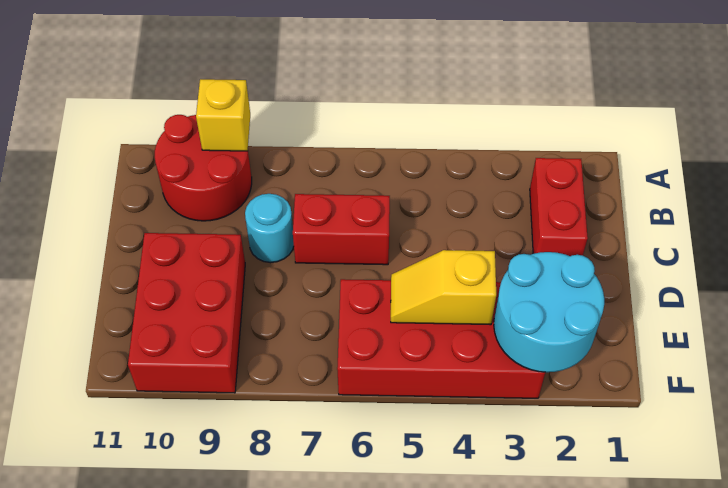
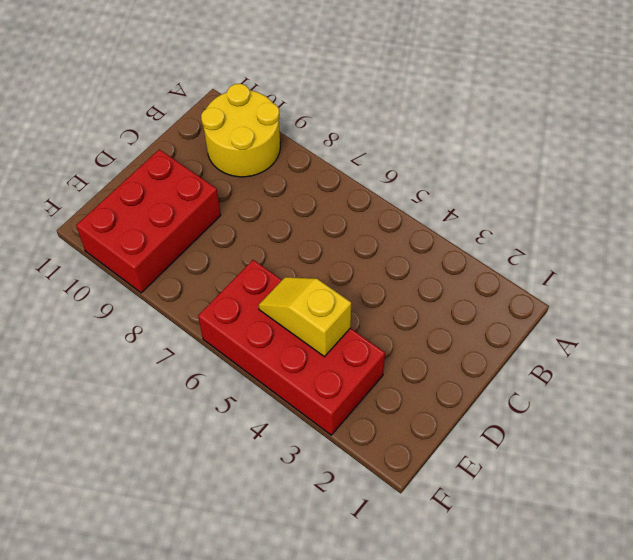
yellow round brick A9:B10 level 1 -> red round brick A9:B10 level 1
none -> red brick B2:C2 level 1
none -> red brick C6:C7 level 1

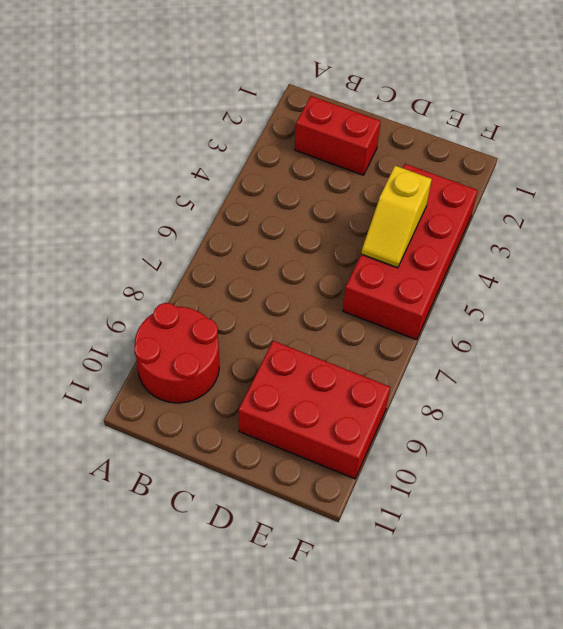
none -> red brick C6:C7 level 1
none -> cyan round brick C8 level 1

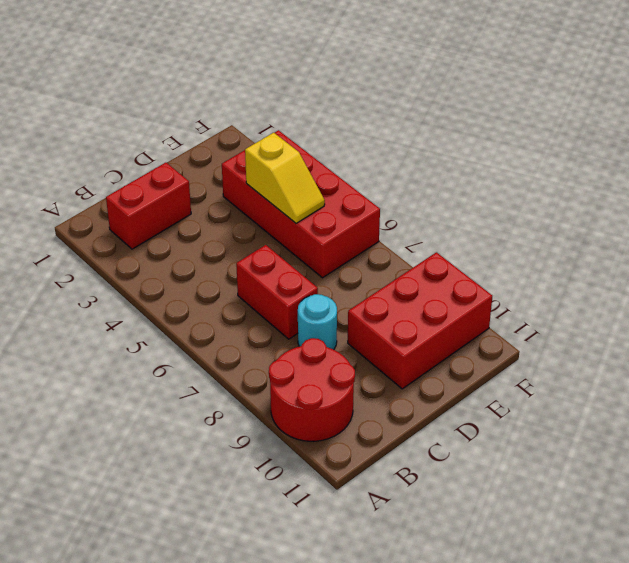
none -> yellow brick A9 level 2
none -> cyan round brick E2:F3 level 2

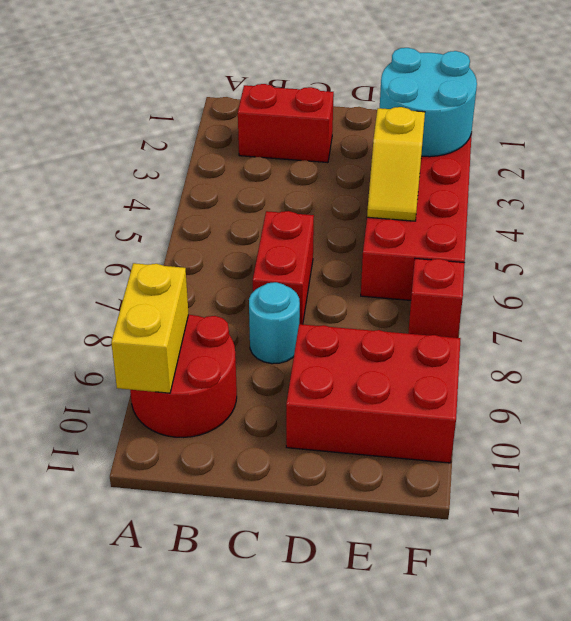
yellow brick A9:A10 level 2 -> yellow brick A9 level 2
red brick F7 level 1 -> none

